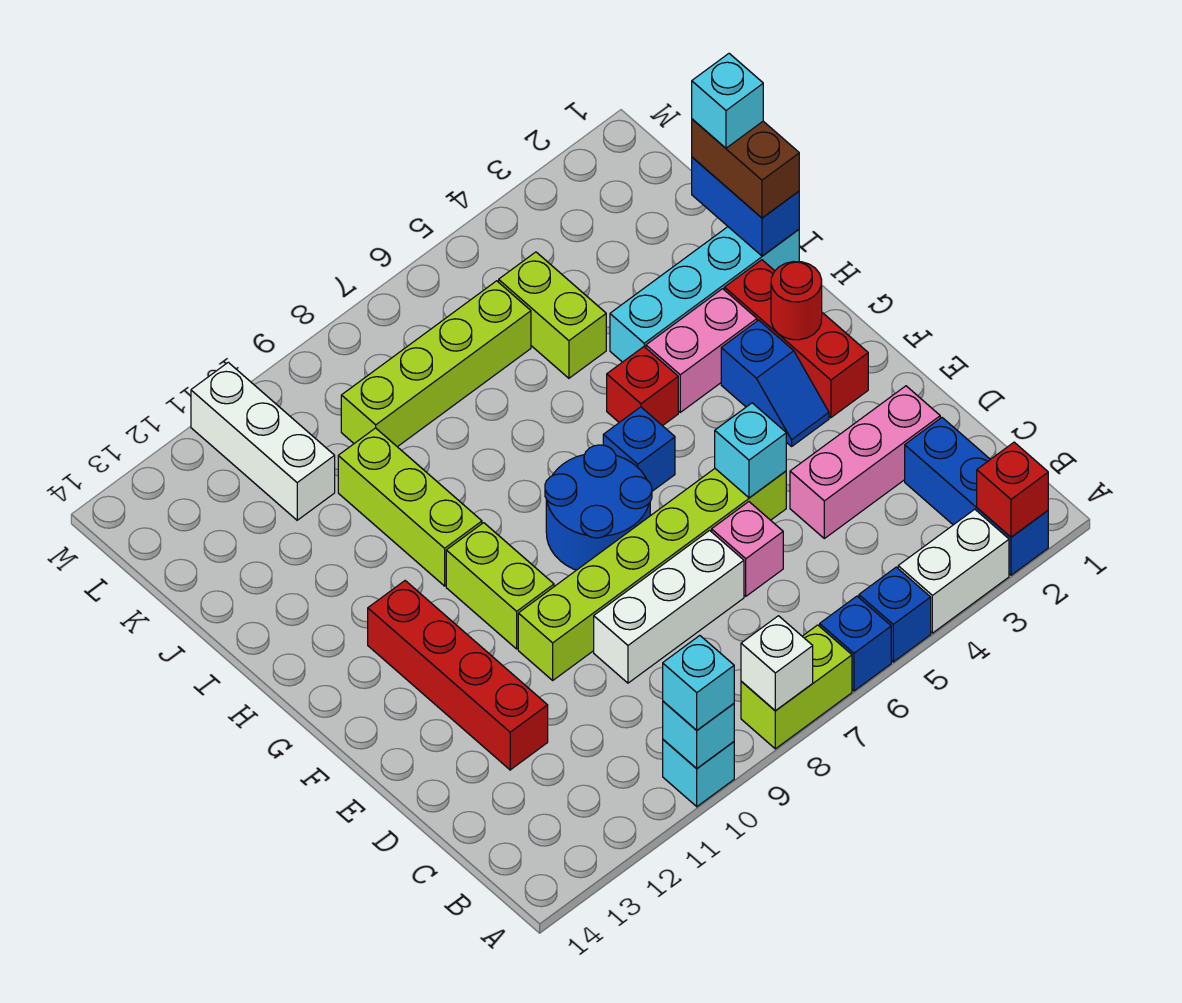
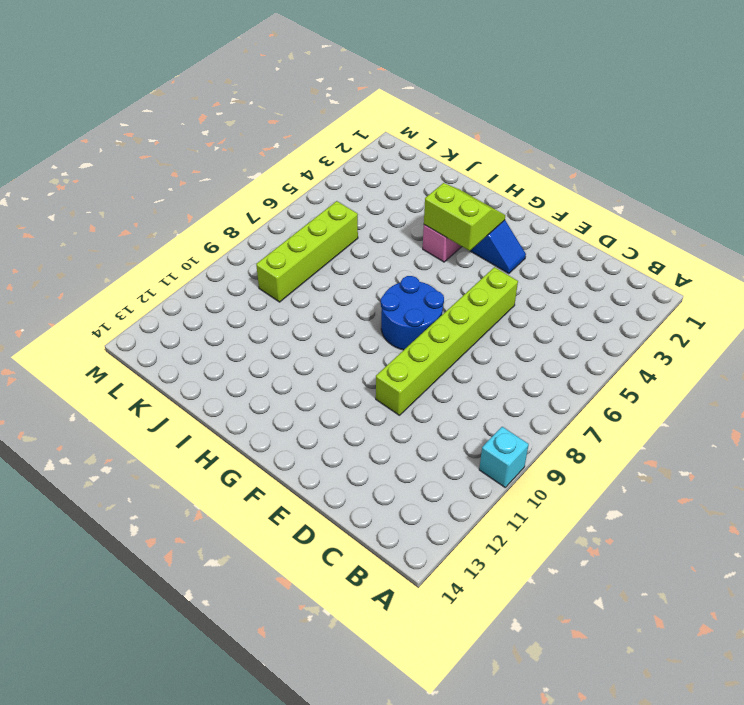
lime slope G3:H4 level 2 top 4 -> none
none -> blue brick A2:C2 level 1
none -> white brick A3:A4 level 1
none -> blue brick A5 level 1
none -> blue brick A6 level 1

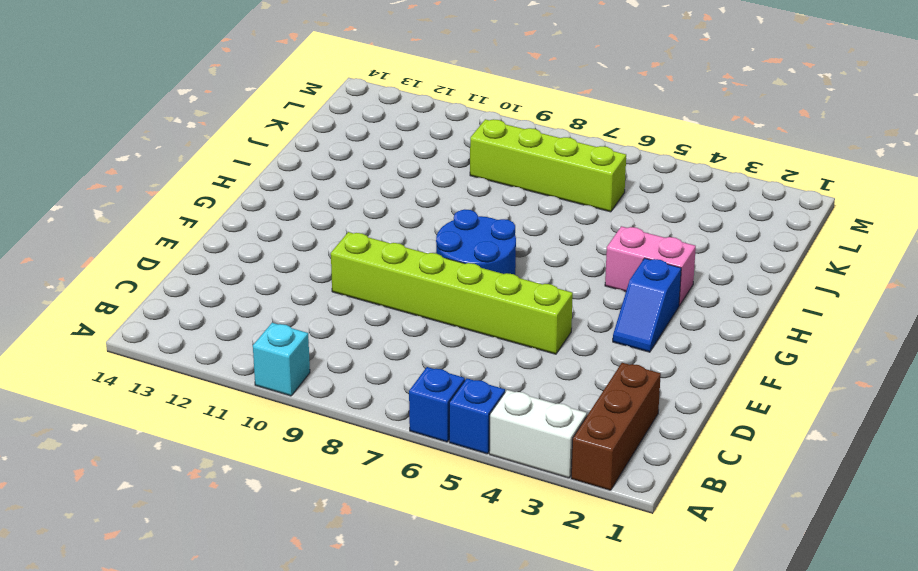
brown brick A2:C2 level 1 -> blue brick A2:C2 level 1
none -> lime brick A7:A8 level 1
none -> pink brick D2:D4 level 1
none -> pink brick D6 level 1
none -> white brick D7:D9 level 1

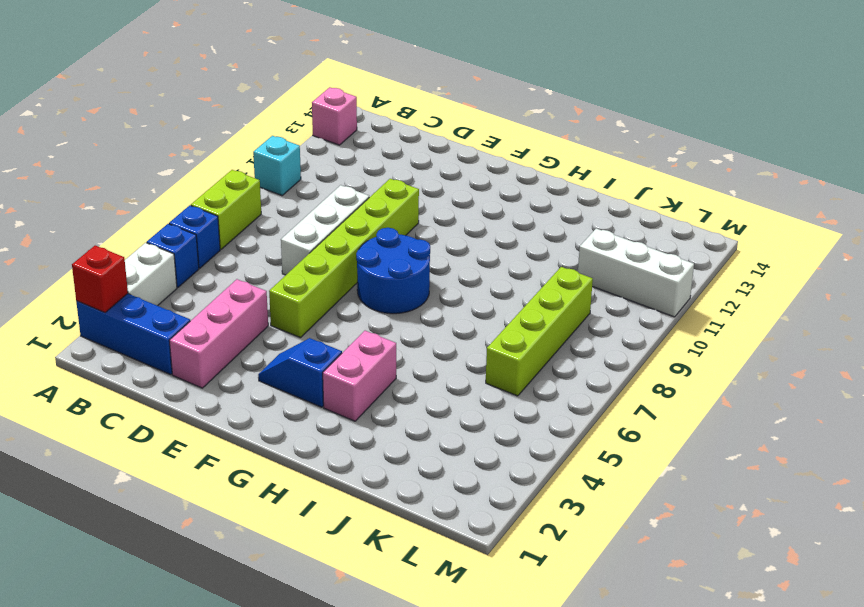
pink brick A13 level 1 -> pink brick D6 level 1
none -> red brick D12:G12 level 1
none -> red brick F2:H2 level 1
none -> lime brick F10:G10 level 1
none -> blue brick G6 level 1

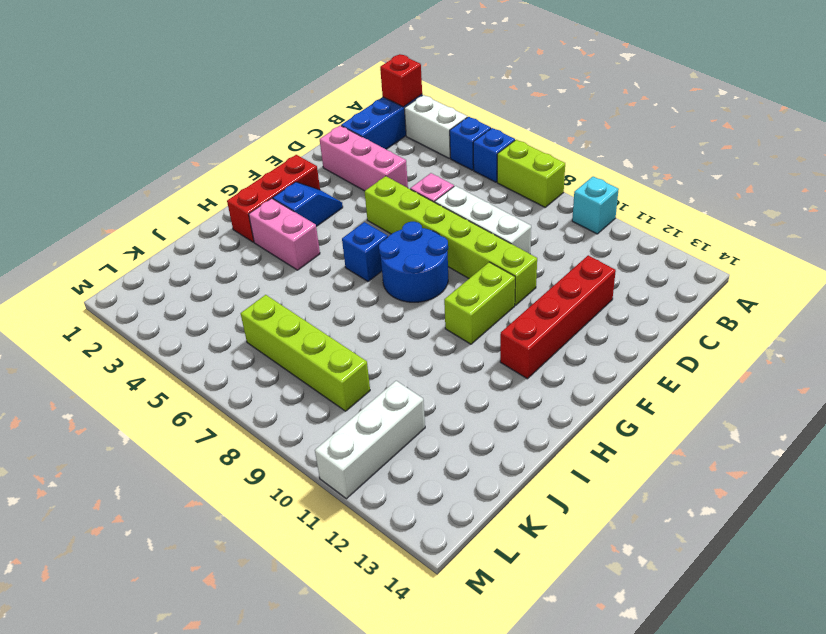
none -> red brick H5 level 1
none -> lime brick H10:J10 level 1
none -> cyan brick I1:I4 level 1
none -> lime brick J5:K5 level 1

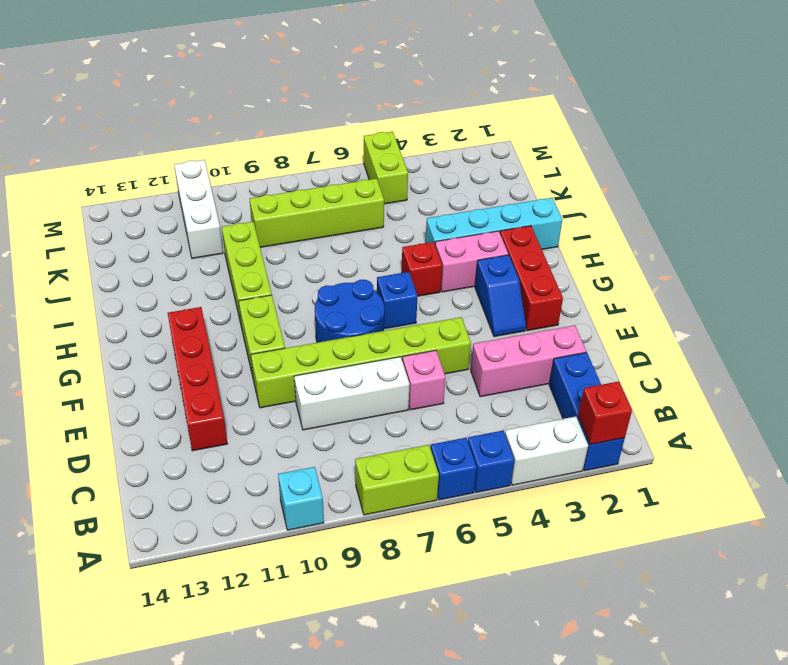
lime brick L5:M5 level 1 -> lime brick J5:K5 level 1
none -> white brick A8 level 2
none -> cyan brick A10 level 2
none -> cyan brick E5 level 2
none -> red round brick G2 level 2

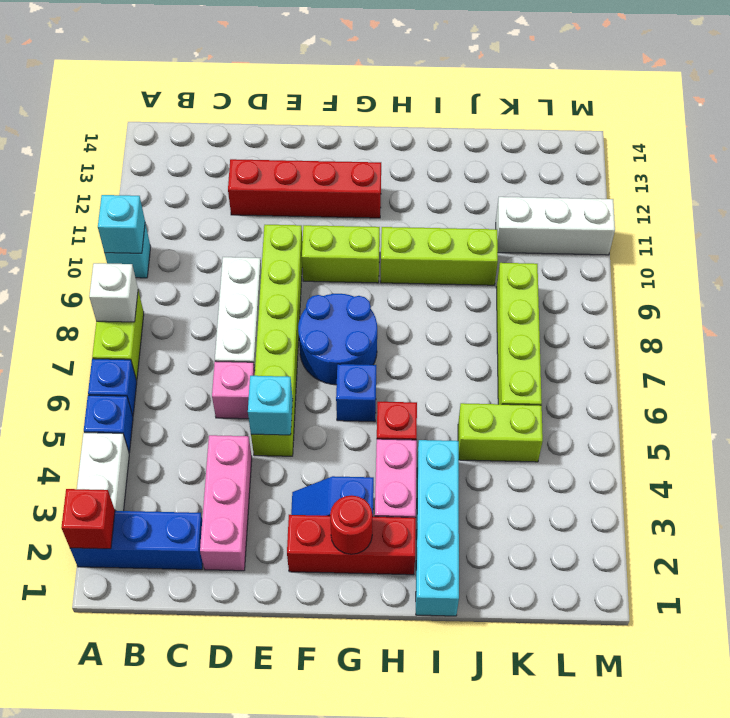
none -> blue brick I1:J1 level 2
none -> cyan brick A10 level 3
none -> brown brick I1:J1 level 3
none -> cyan brick J1 level 4

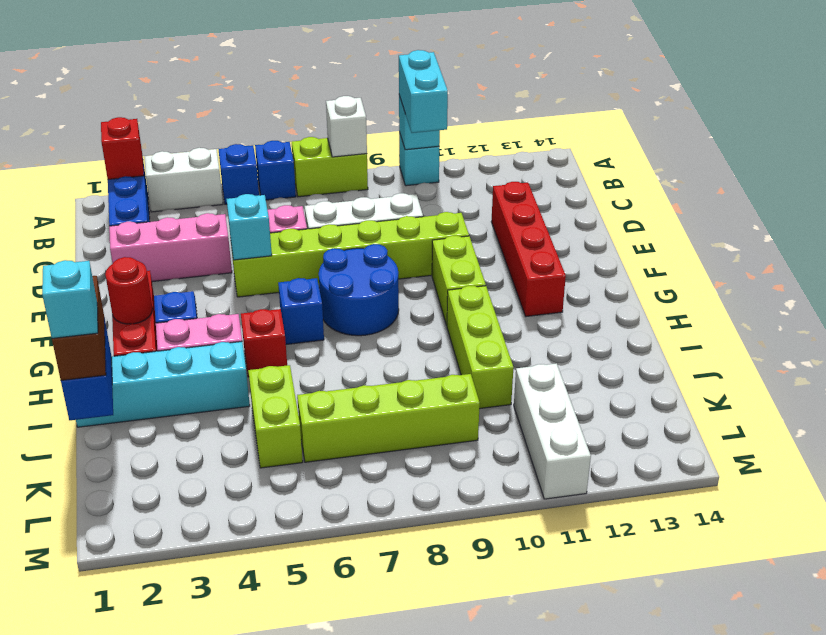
cyan brick A10:B10 level 3 -> cyan brick A10 level 3

